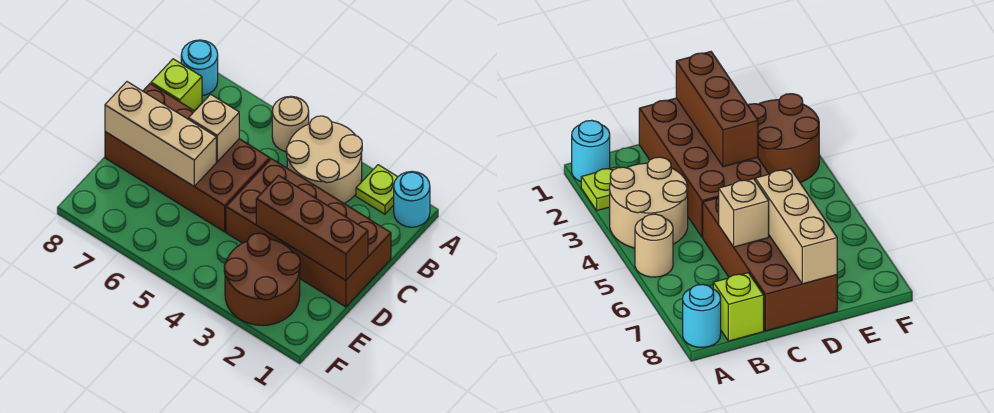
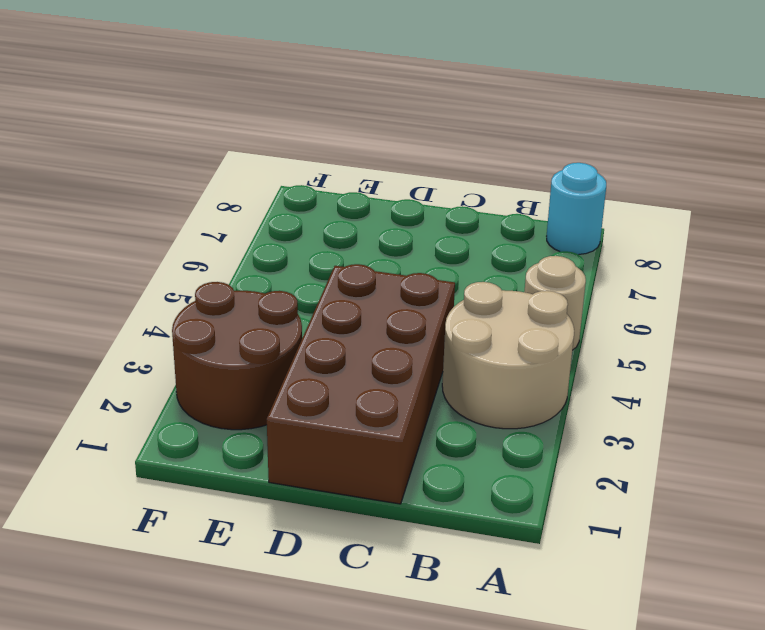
none -> cyan round brick A1 level 1
none -> lime plate A2 level 1
none -> lime brick B8 level 1

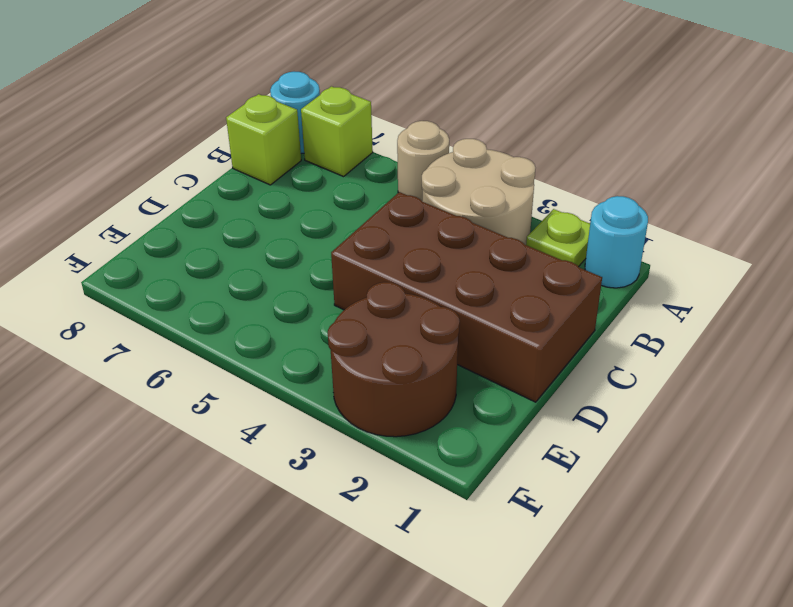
lime brick A7 level 1 -> none
none -> brown brick C5:D8 level 1
none -> tan brick C6 level 2
none -> brown brick D1:D3 level 2

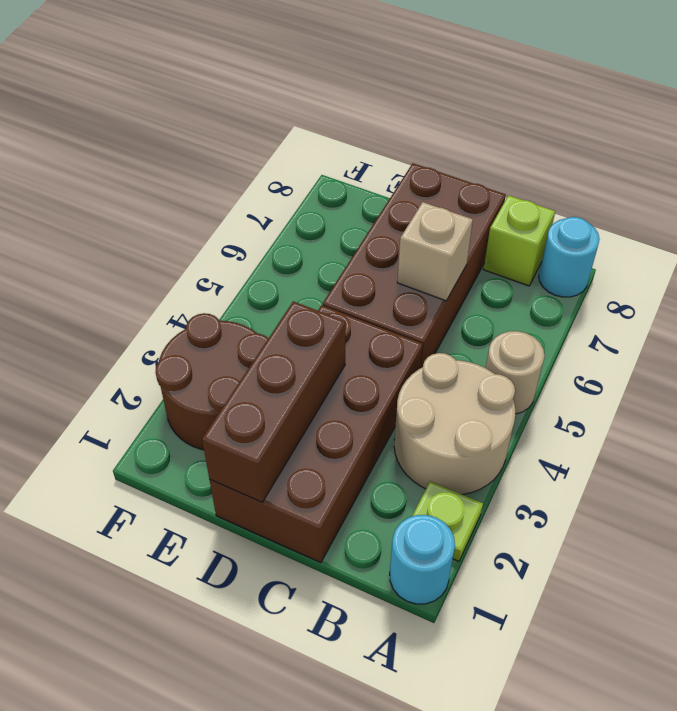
none -> tan brick D6:D8 level 2

